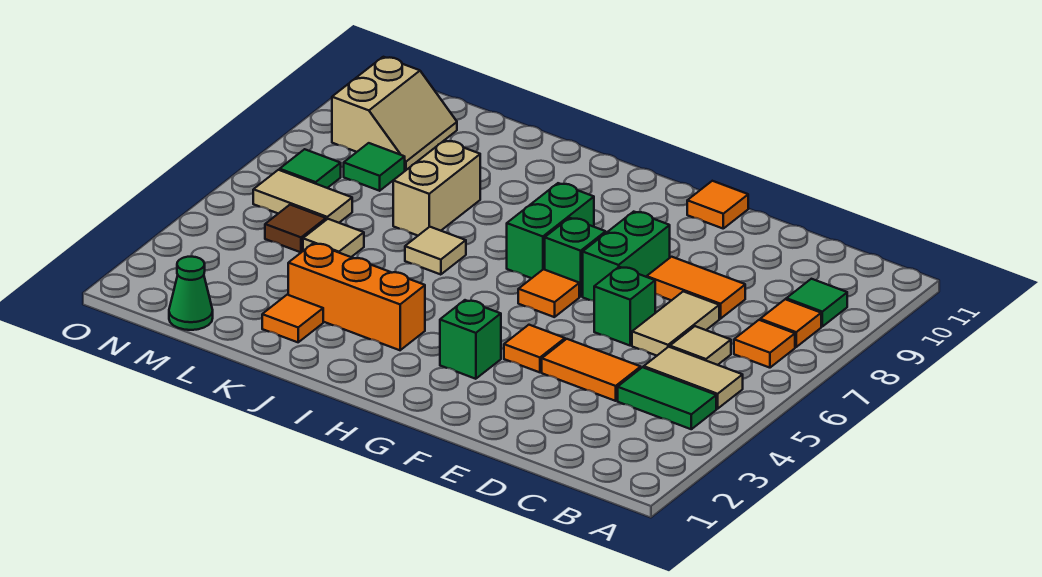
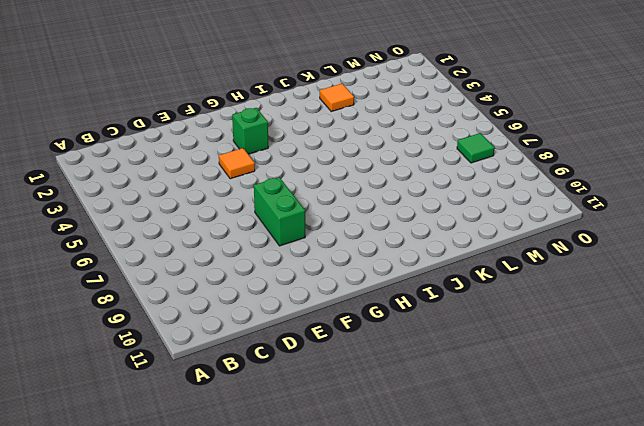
none -> green tile B4:C4 level 1
none -> tan tile B5:C5 level 1
none -> orange tile B7 level 1

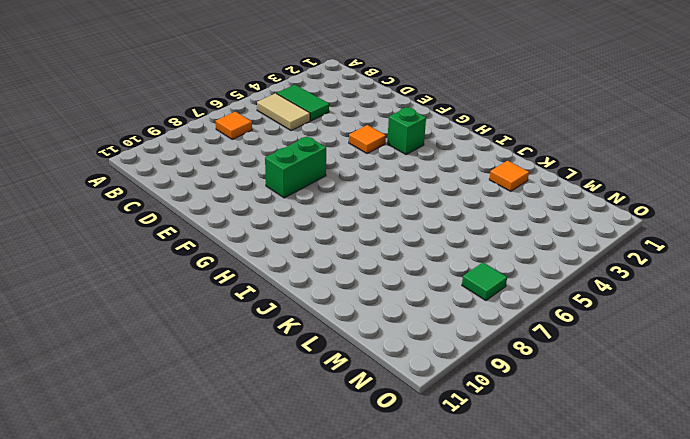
none -> orange tile B8 level 1
none -> green tile B9 level 1
none -> tan tile C6 level 1

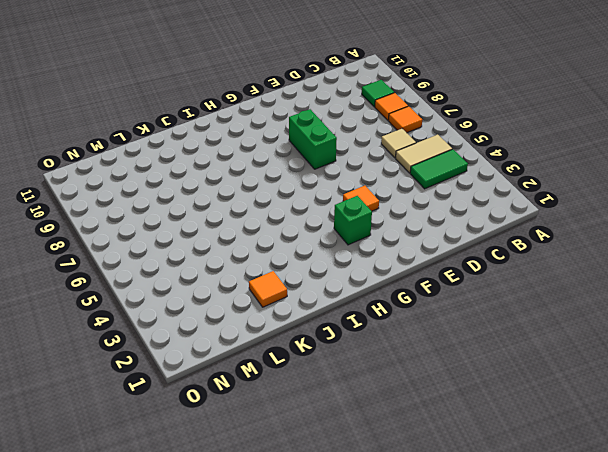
none -> orange tile D4:E4 level 1
none -> tan tile D6:D7 level 1
none -> orange tile D8:E8 level 1

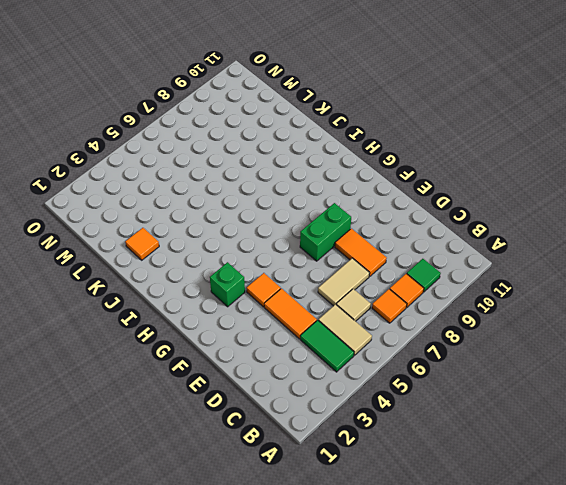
none -> green brick E6 level 1
none -> orange tile F11 level 1
none -> orange tile G6 level 1

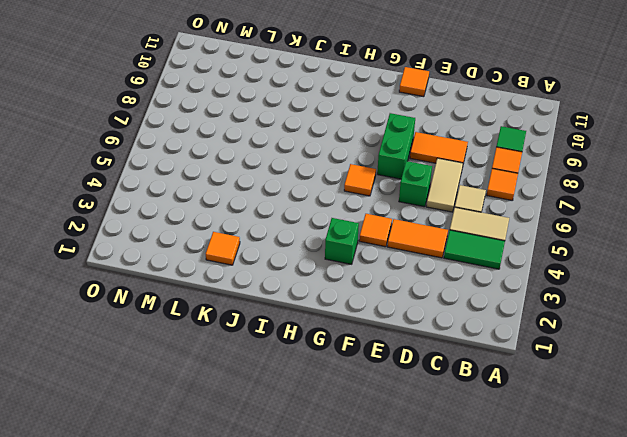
none -> green brick G7 level 1
none -> green brick H7:H8 level 1
none -> orange brick I3:K3 level 1

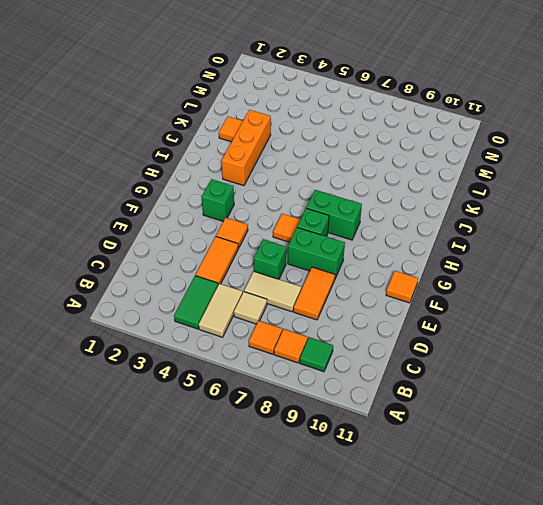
none -> tan tile J6 level 1
none -> tan brick K7:K8 level 1
none -> tan tile L5 level 1

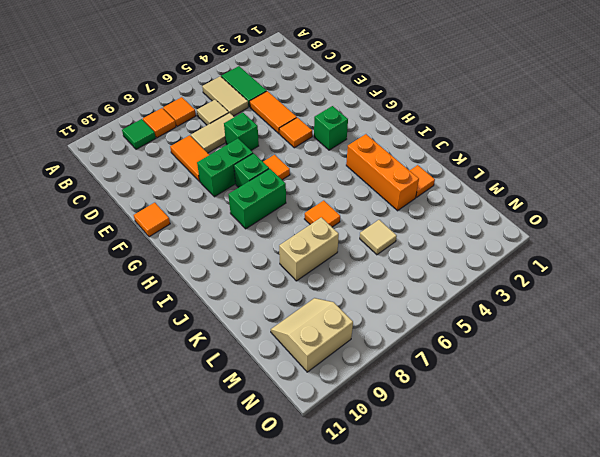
orange tile J6 level 1 -> tan tile J6 level 1
none -> green cone M1 level 1
none -> brown tile M5 level 1
none -> tan tile M6:N6 level 1

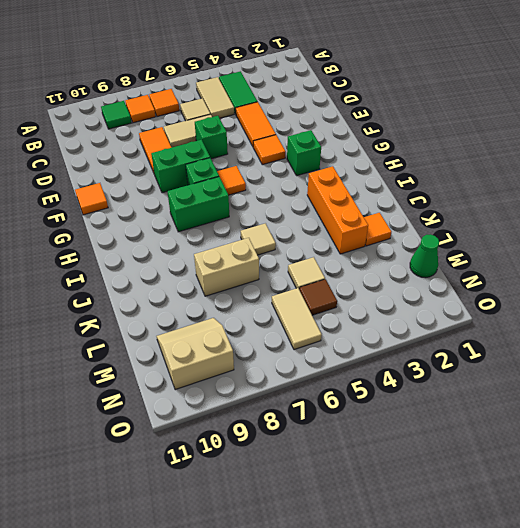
none -> green tile M8 level 1
none -> green tile N7 level 1

